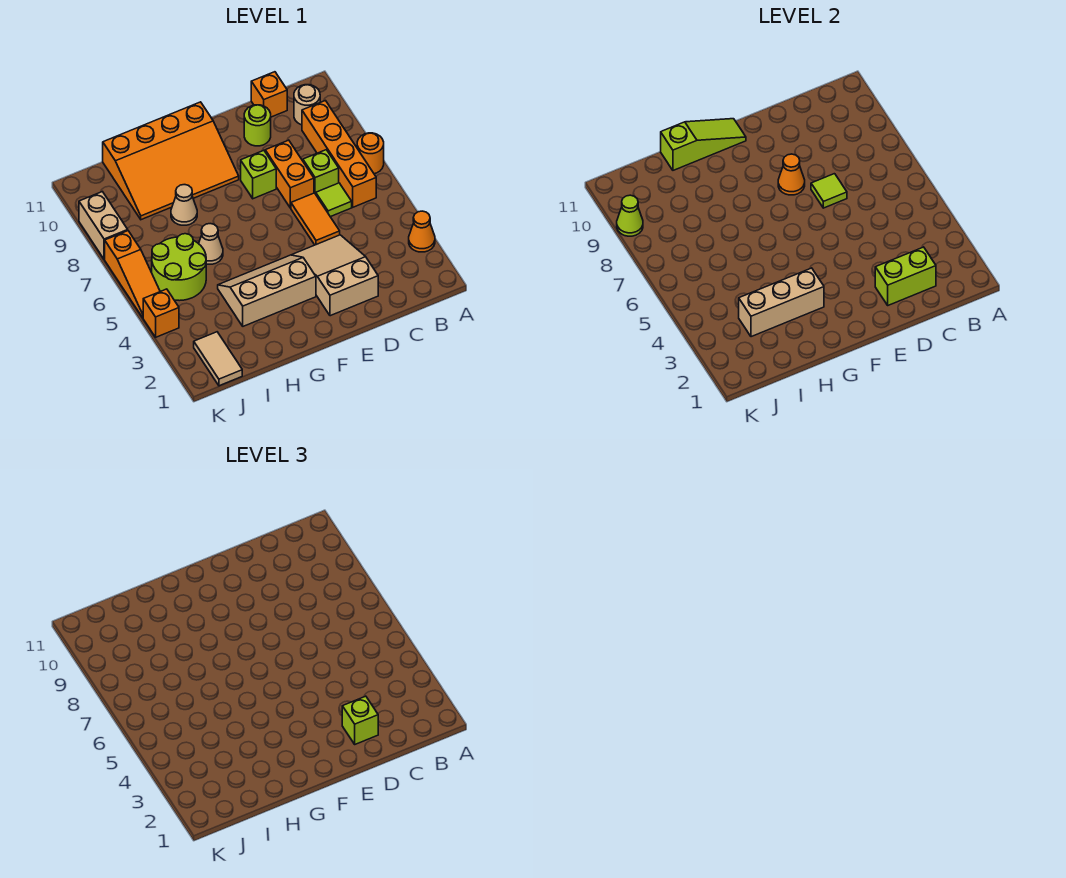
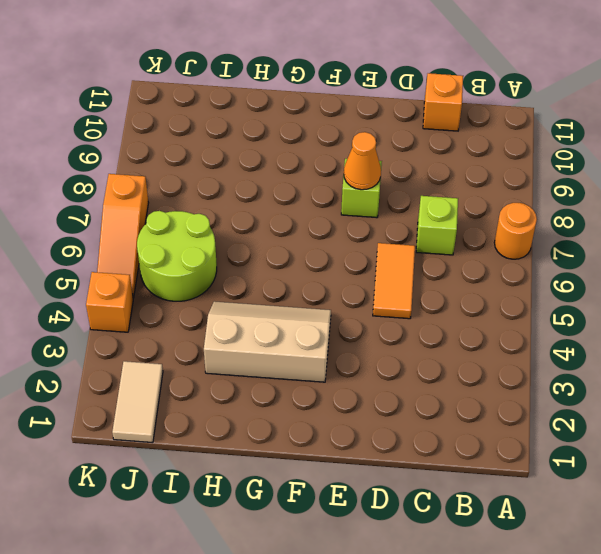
none -> orange cone A3 level 1
none -> orange brick B6:B9 level 1
none -> tan round brick B10 level 1

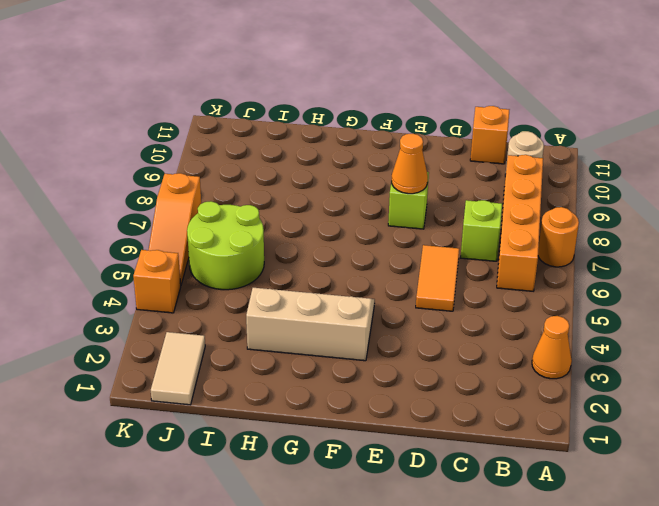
none -> lime tile C6 level 1
none -> tan slope D2:E4 level 1 top 2
none -> orange brick D7:D8 level 1

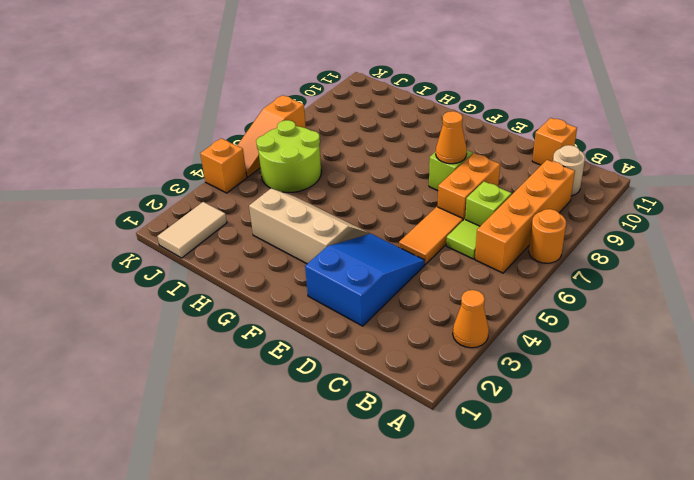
blue slope D2:E4 level 1 top 2 -> tan slope D2:E4 level 1 top 2
none -> lime round brick D10 level 1
none -> orange slope F9:I11 level 1 top 11
none -> tan cone H6 level 1

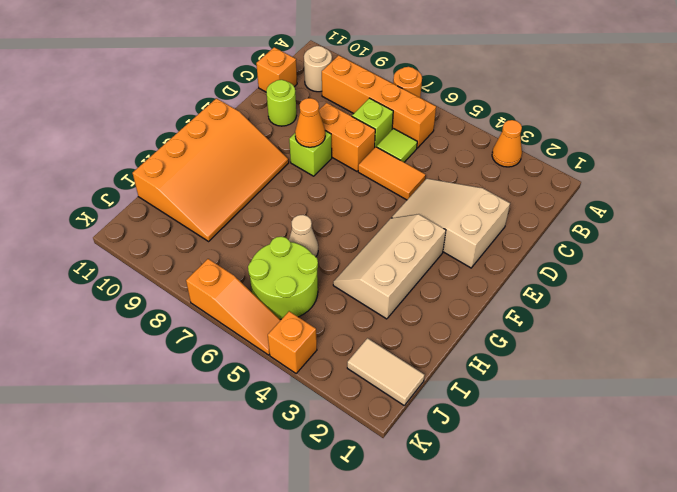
none -> tan cone H8 level 1
none -> tan brick K8:K9 level 1
none -> lime brick C2:D2 level 2

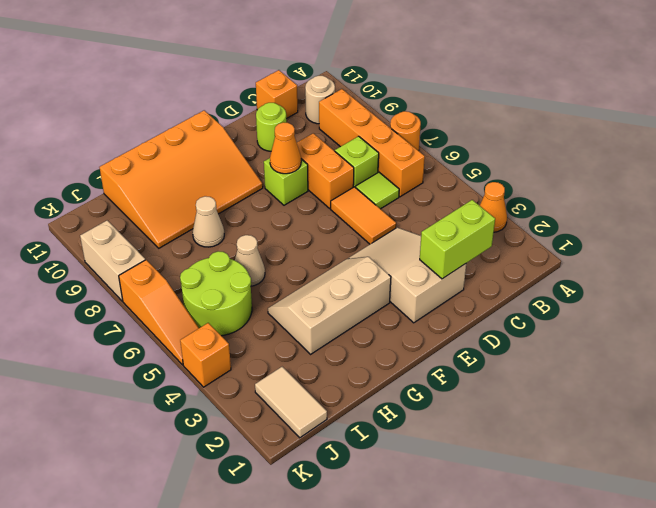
none -> lime tile D7 level 2
none -> lime slope F11:H11 level 2 top H
none -> tan brick G3:I3 level 2

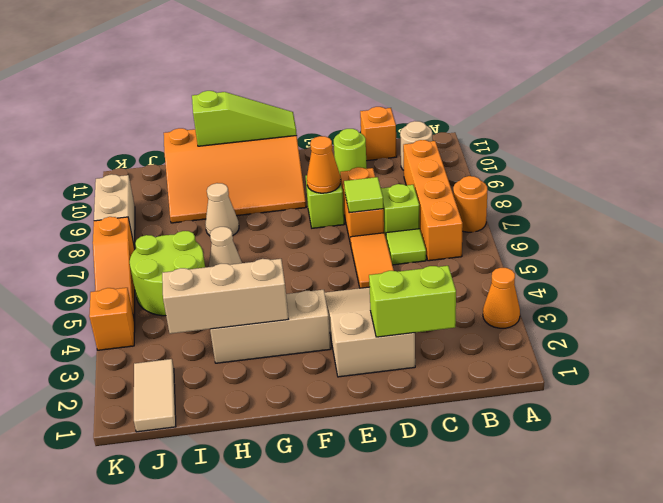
none -> lime cone K9 level 2
none -> lime brick D2 level 3

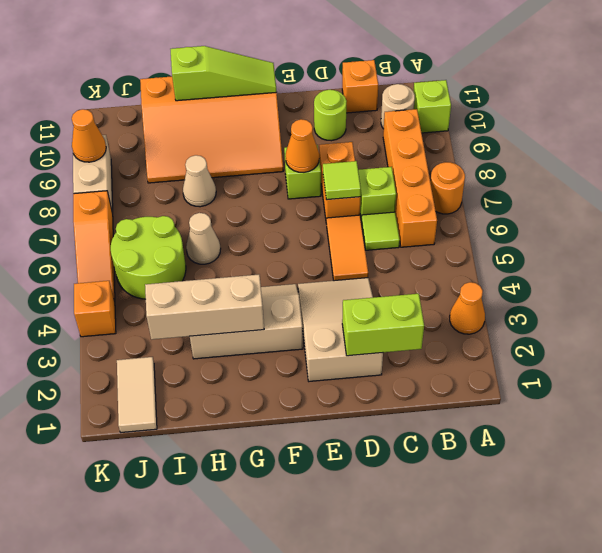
lime brick A10 level 1 -> lime brick D2 level 3
orange cone K9 level 2 -> lime cone K9 level 2

